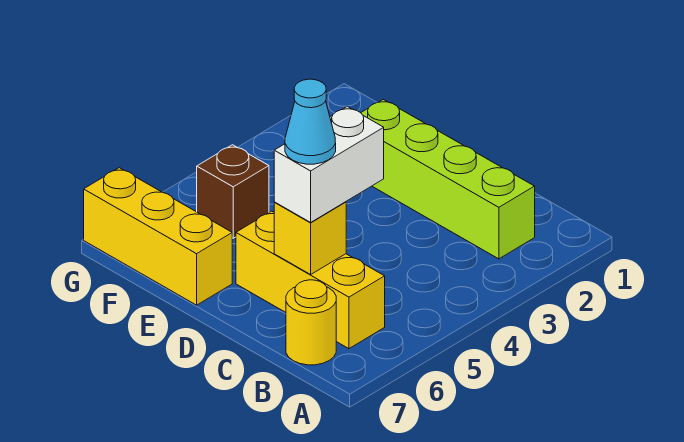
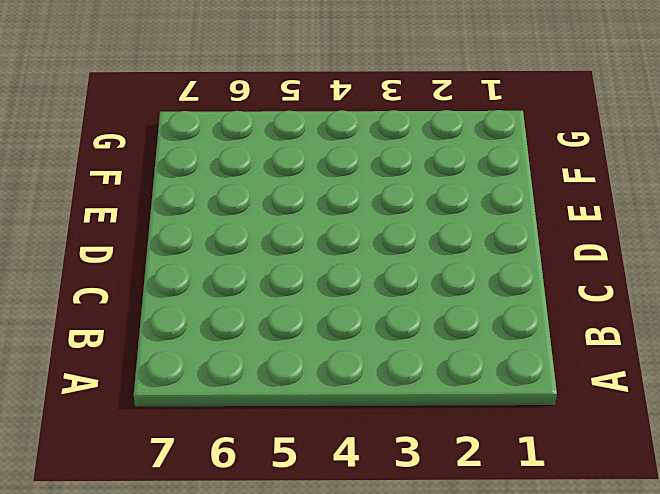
none -> lime brick B2:E2 level 1
none -> yellow brick B6:D6 level 1

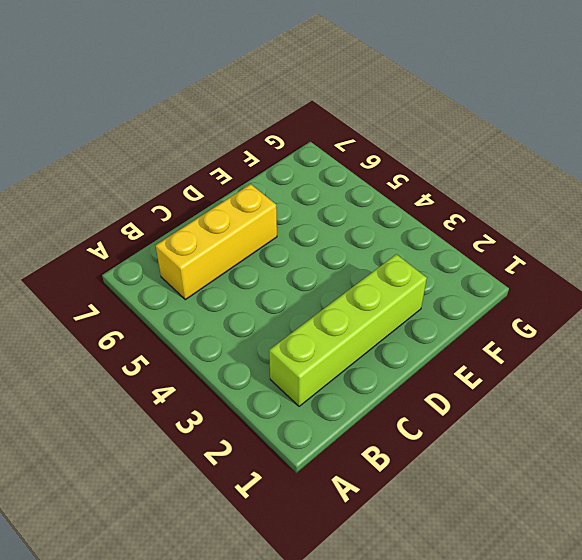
none -> yellow round brick B7 level 1
none -> yellow brick E7:G7 level 1

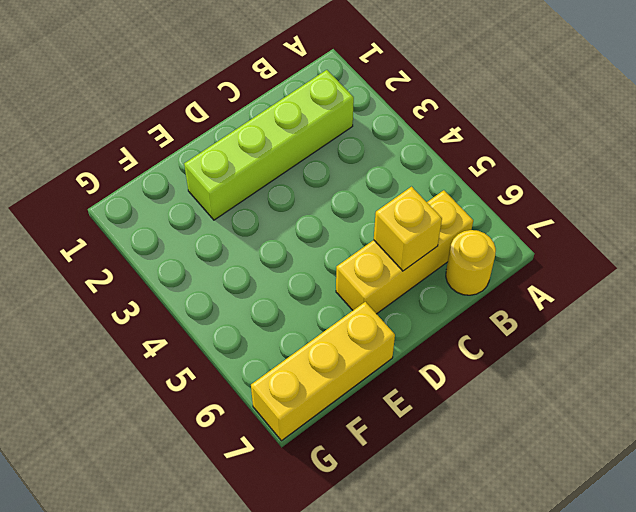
none -> brown brick F5 level 1
none -> white brick C5:C6 level 3

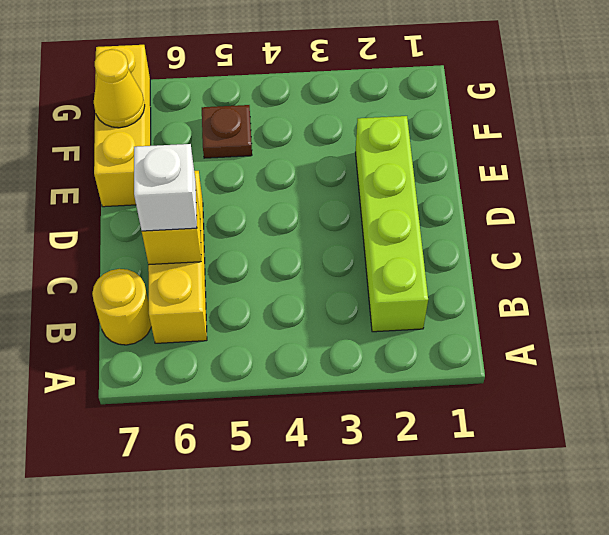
white brick C6 level 3 -> white brick C5:C6 level 3
brown plate F5 level 1 -> brown brick F5 level 1
yellow cone F7 level 2 -> none
none -> cyan cone C6 level 4

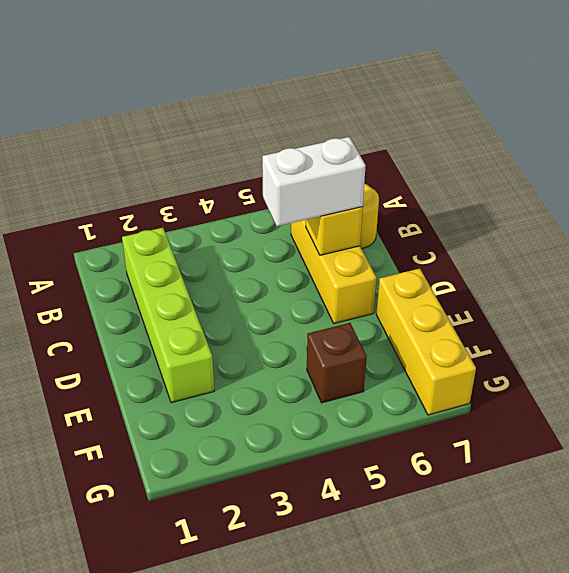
none -> cyan cone C6 level 4

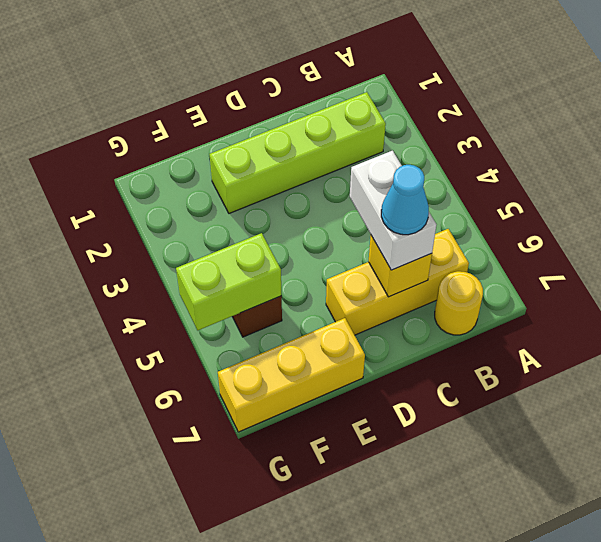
lime brick F5:G5 level 2 -> none

